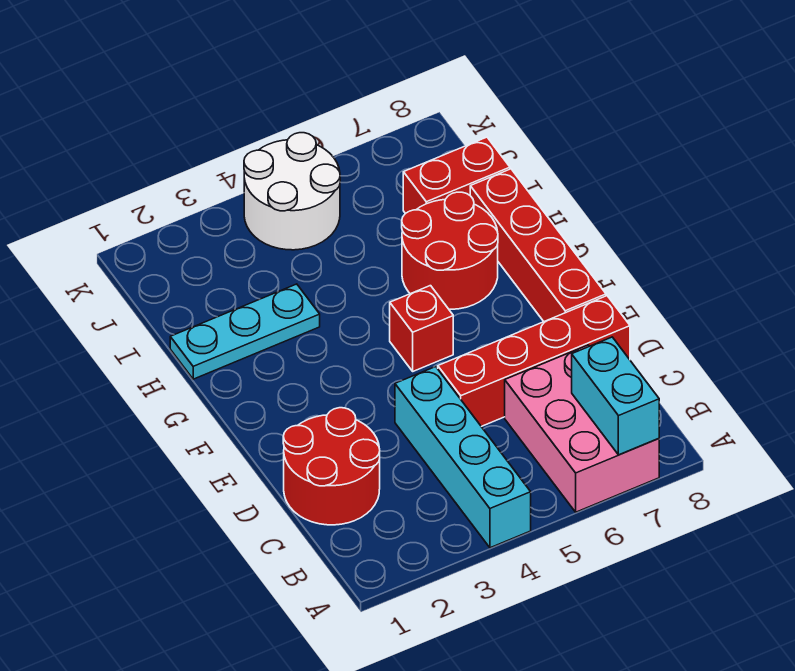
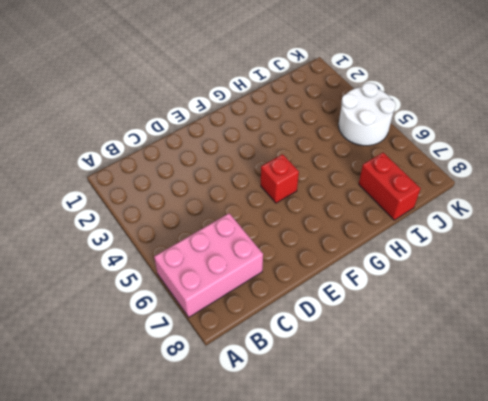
none -> cyan brick A4:D4 level 1
none -> red round brick C1:D2 level 1

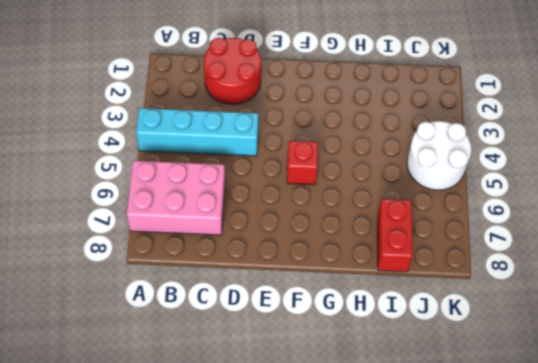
none -> red brick D5:D8 level 1
none -> red brick E8:H8 level 1

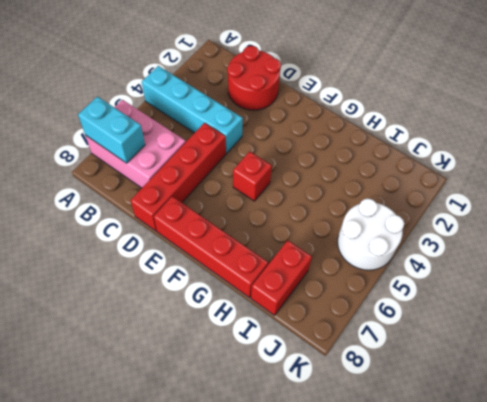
none -> red round brick G6:H7 level 1
none -> cyan plate H1:H3 level 1

